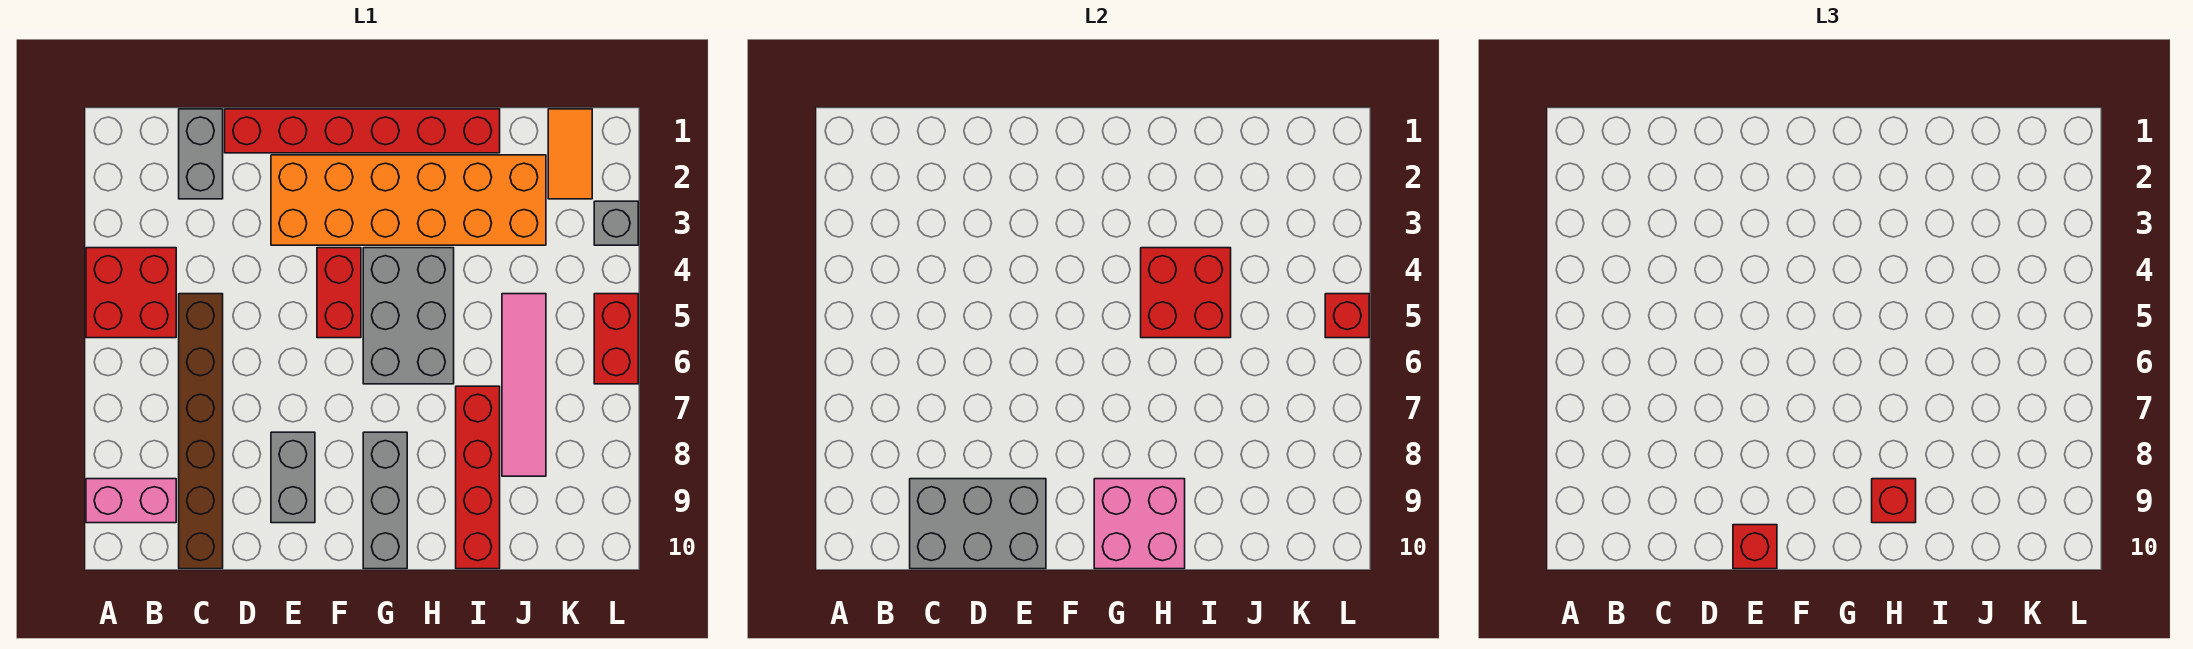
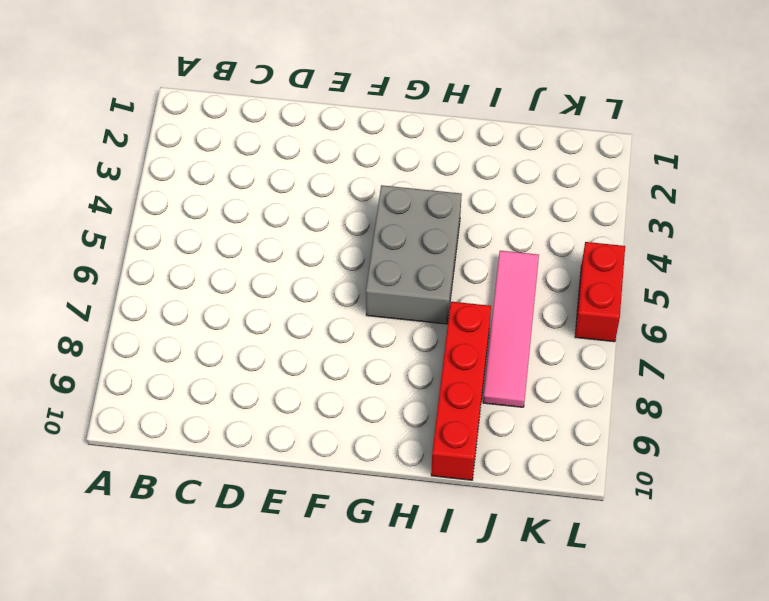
none -> red brick A4:B5 level 1
none -> pink brick A9:B9 level 1
none -> grey brick C1:C2 level 1

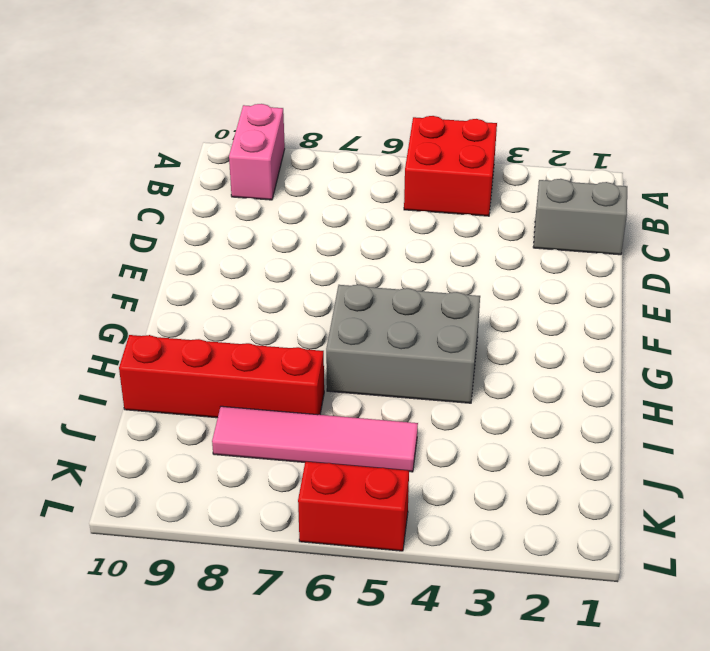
none -> brown brick C5:C10 level 1
none -> red brick D1:I1 level 1
none -> orange brick E2:J3 level 1

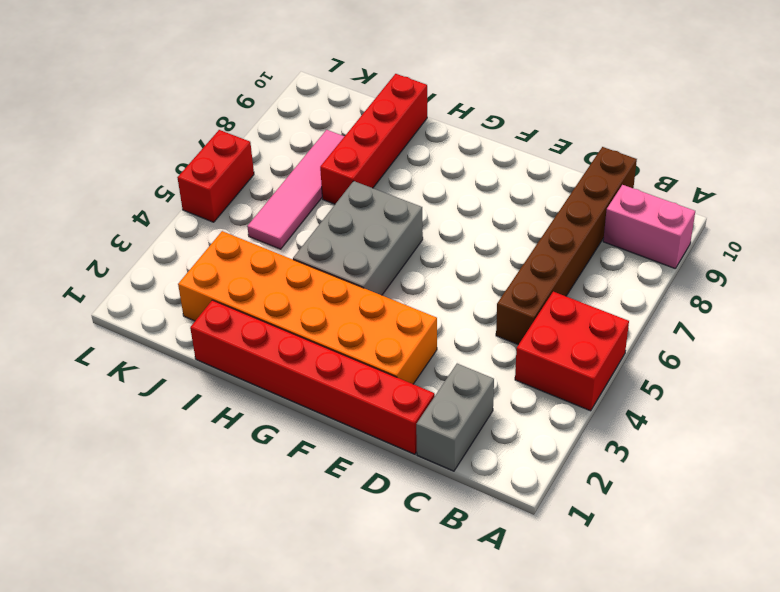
none -> grey brick E8:E9 level 1
none -> red brick F4:F5 level 1
none -> grey brick G8:G10 level 1

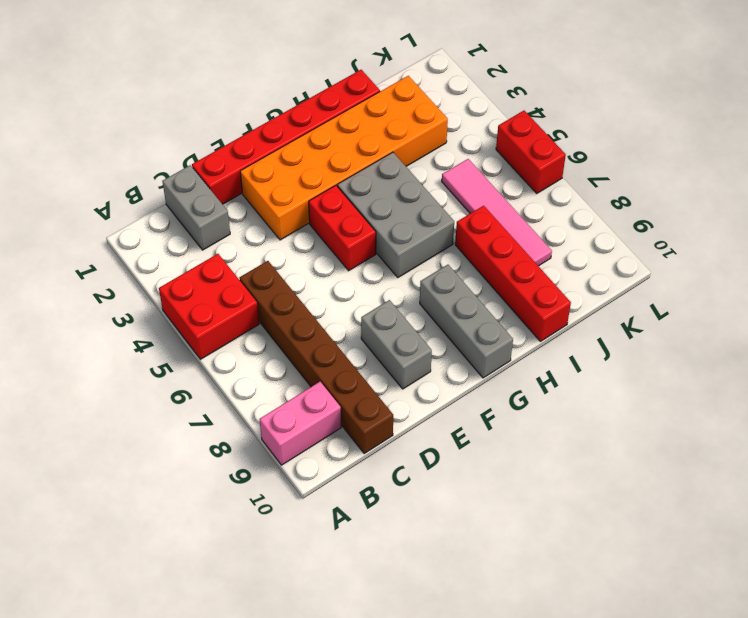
none -> orange tile K1:K2 level 1
none -> grey brick L3 level 1
none -> grey brick C9:E10 level 2

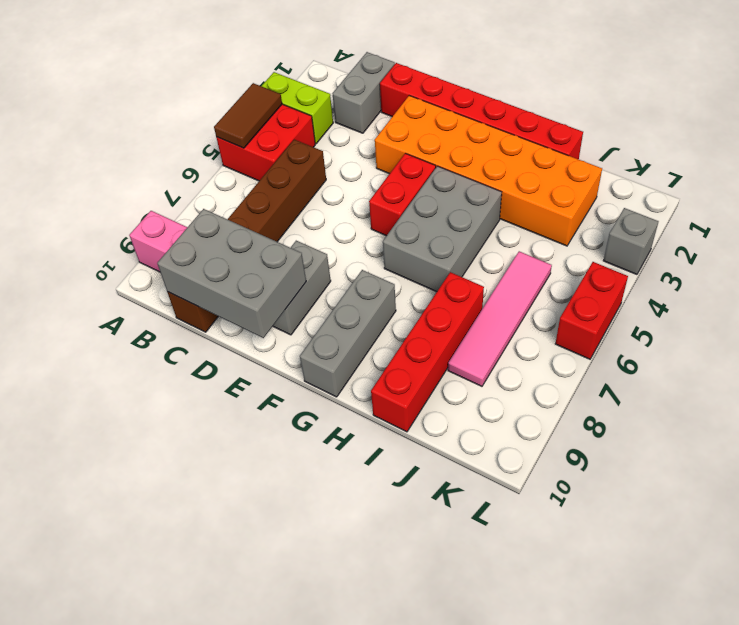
lime brick A3:B3 level 1 -> none
brown tile A4:A5 level 2 -> none
none -> orange tile K1:K2 level 1
none -> pink brick G9:H10 level 2
none -> red brick H4:I5 level 2

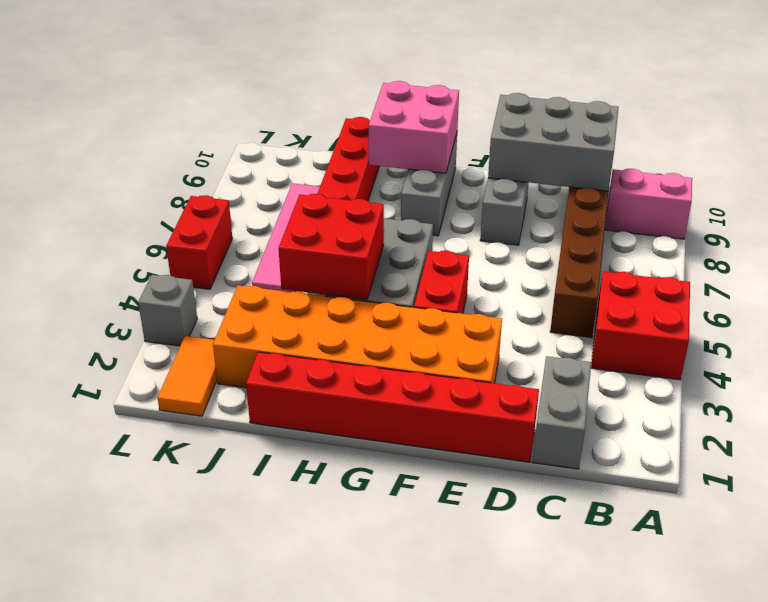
none -> red brick L5 level 2
none -> red brick E10 level 3
none -> red brick H9 level 3

